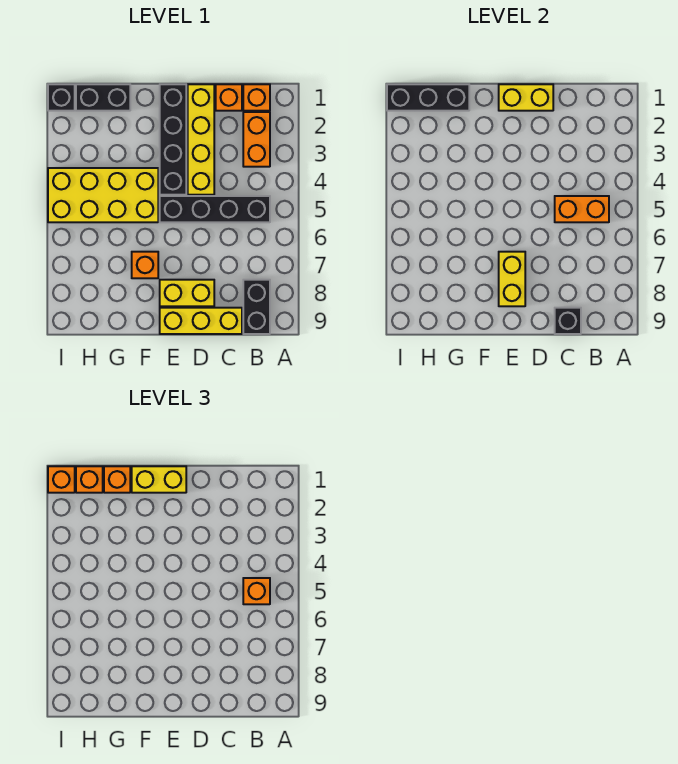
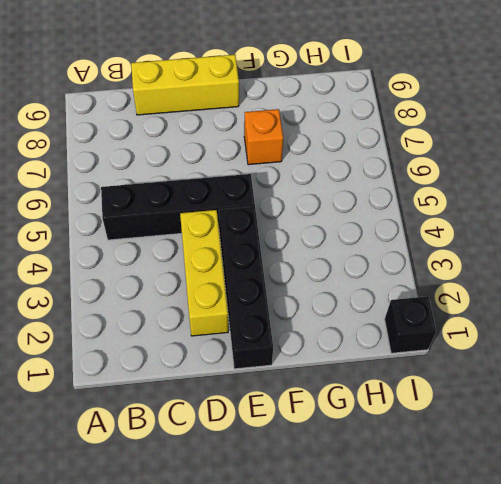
yellow brick D2:D4 level 1 -> yellow brick D1:D4 level 1
none -> orange brick B1 level 1
none -> orange brick B2:B3 level 1
none -> black brick B8:B9 level 1

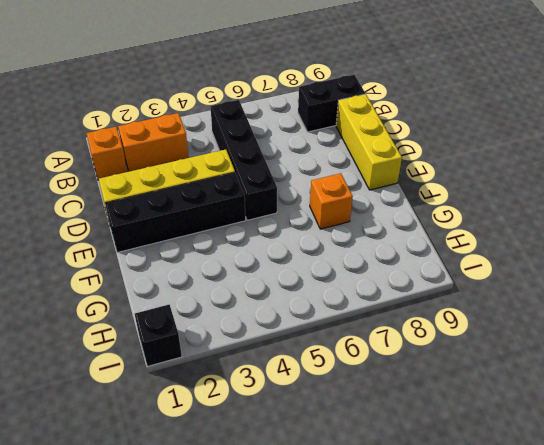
none -> orange brick C1 level 1
none -> yellow brick D8:E8 level 1
none -> yellow brick F4:I5 level 1

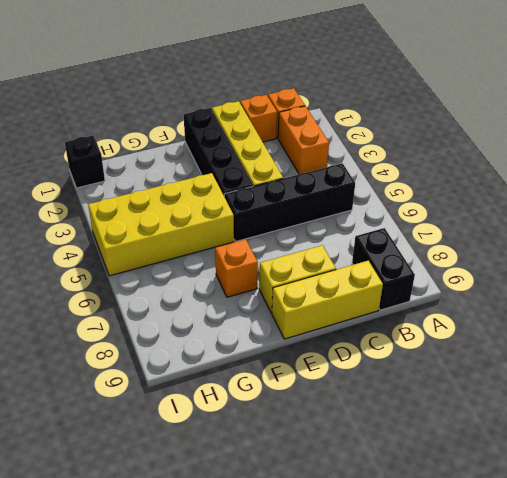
none -> black brick G1:H1 level 1
none -> orange brick B5:C5 level 2
none -> black brick C9 level 2

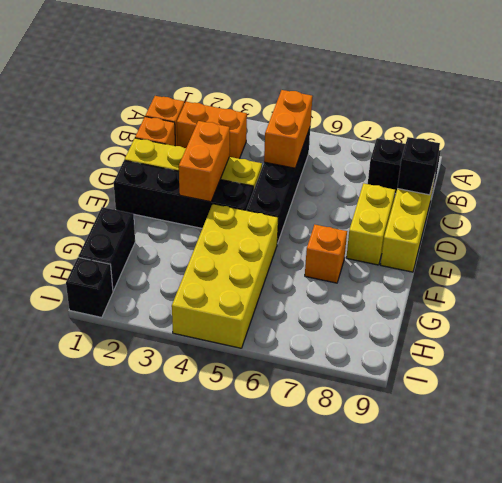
orange brick D3:E3 level 2 -> none
none -> yellow brick D1:E1 level 2
none -> yellow brick E7:E8 level 2
none -> black brick G1:I1 level 2

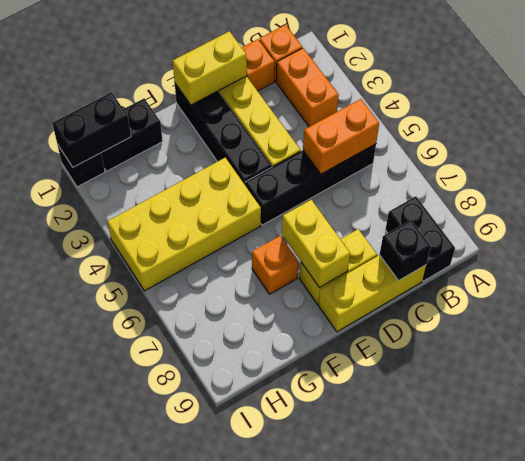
black brick H1:I1 level 2 -> black brick G1:I1 level 2
none -> orange brick B5 level 3
none -> yellow brick E1:F1 level 3
none -> orange brick G1 level 3

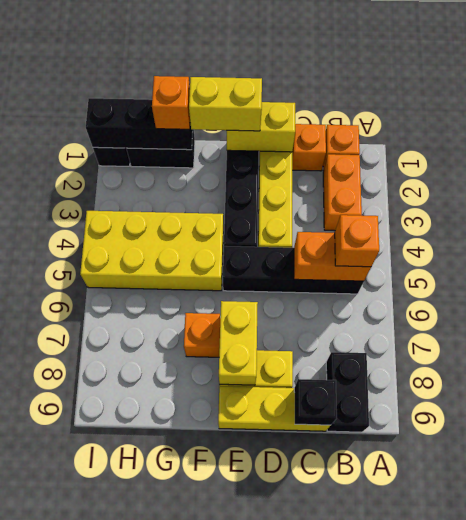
none -> orange brick H1 level 3
none -> orange brick I1 level 3

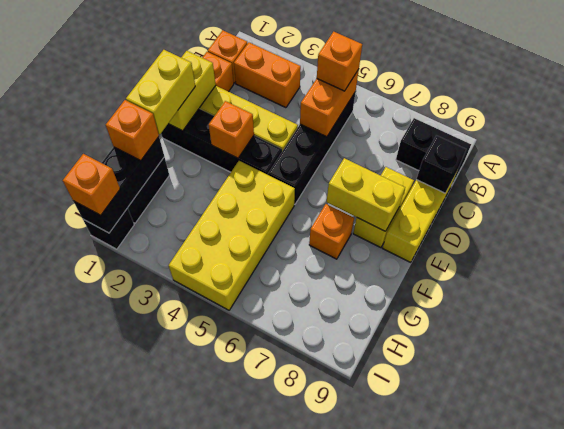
orange brick E3 level 2 -> orange brick H1 level 3

